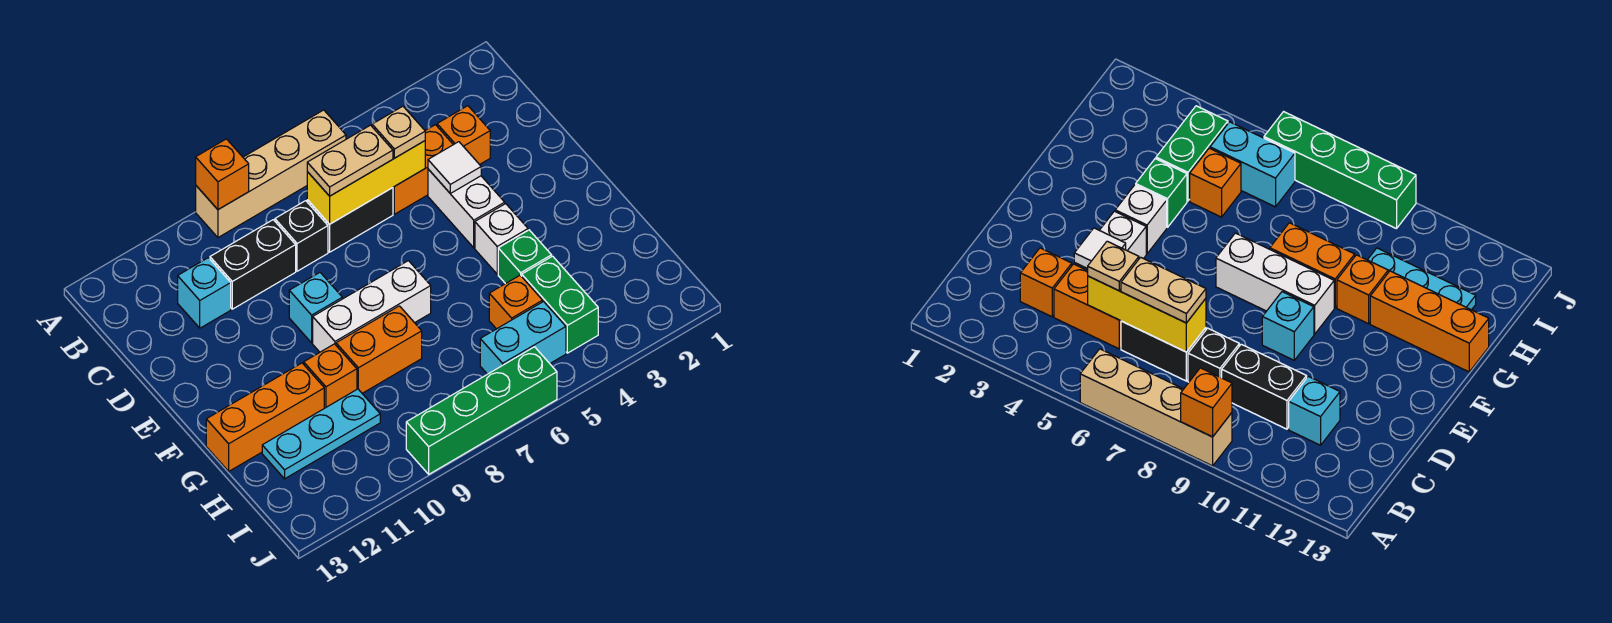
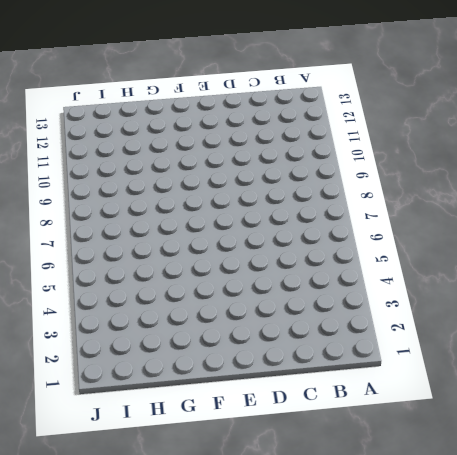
none -> tan brick A6:A9 level 1
none -> orange brick C3 level 1
none -> orange brick C4:C5 level 1

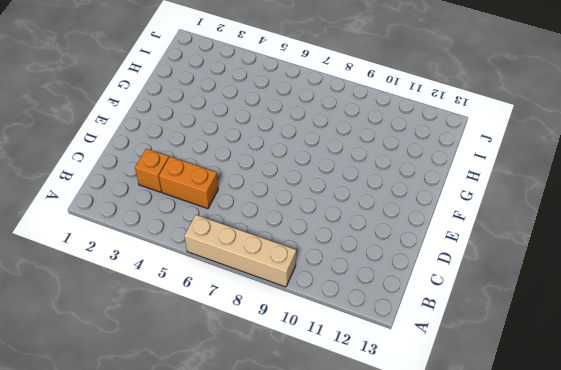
none -> black brick C6:C7 level 1
none -> black brick C8 level 1
none -> black brick C9:C10 level 1

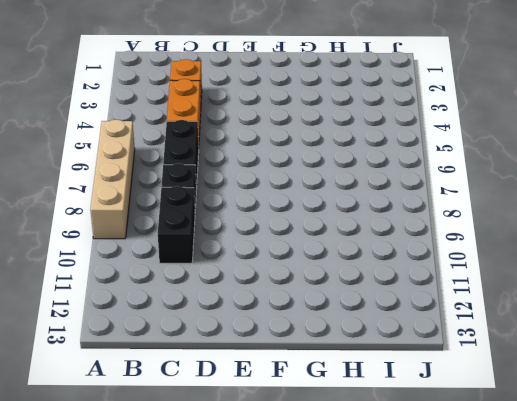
none -> cyan brick C11 level 1
none -> white brick D4:E4 level 1
none -> cyan brick E9 level 1

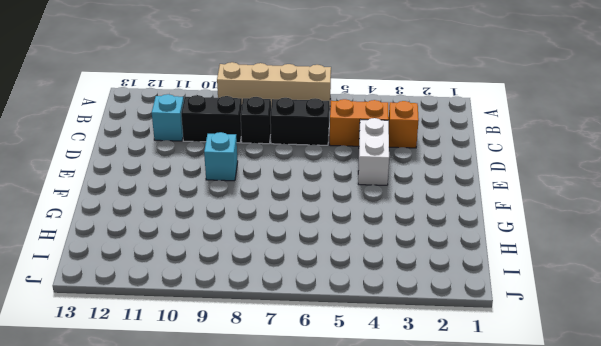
none -> white brick F4 level 1
none -> white brick F7:F9 level 1
none -> green brick G4 level 1

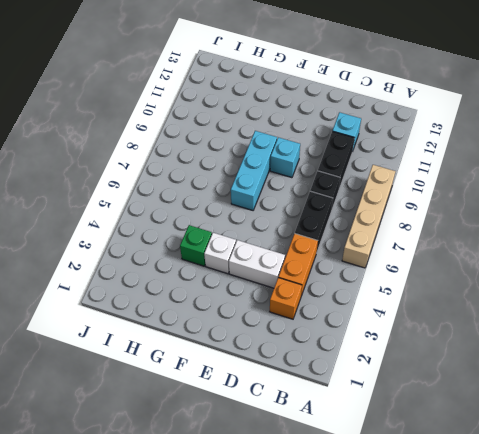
cyan brick F7:F9 level 1 -> white brick F7:F9 level 1
none -> orange brick G8:G9 level 1
none -> orange brick G10 level 1
none -> orange brick G11:G13 level 1

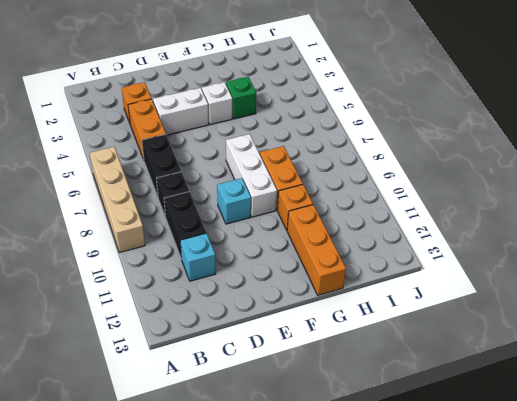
none -> green brick H4:I4 level 1
none -> orange brick H5 level 1
none -> cyan plate H10:H12 level 1

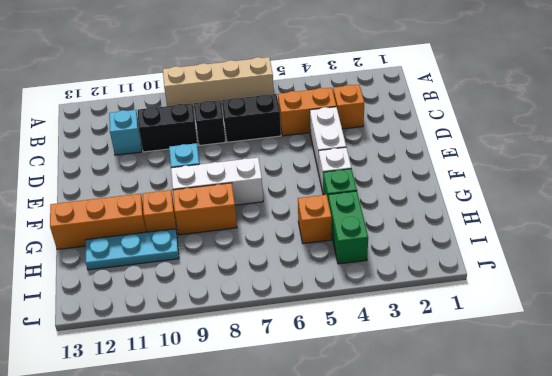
none -> cyan brick I5:I6 level 1
none -> green brick J6:J9 level 1
none -> orange brick A9 level 2

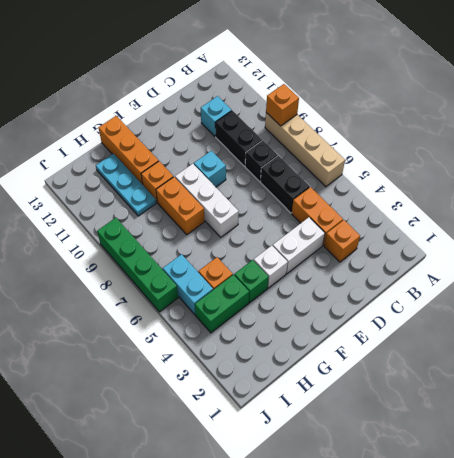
none -> yellow brick C5:C7 level 2
none -> white tile D4 level 2
none -> tan plate C5 level 3

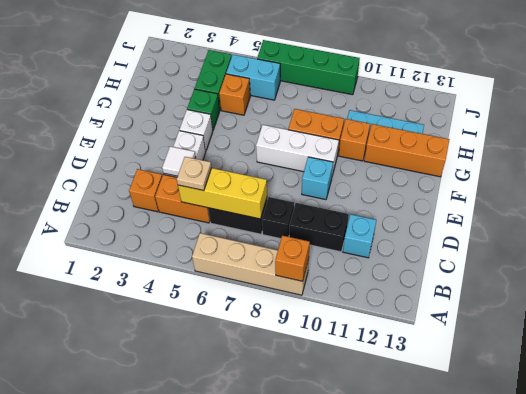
none -> tan plate C6:C7 level 3

